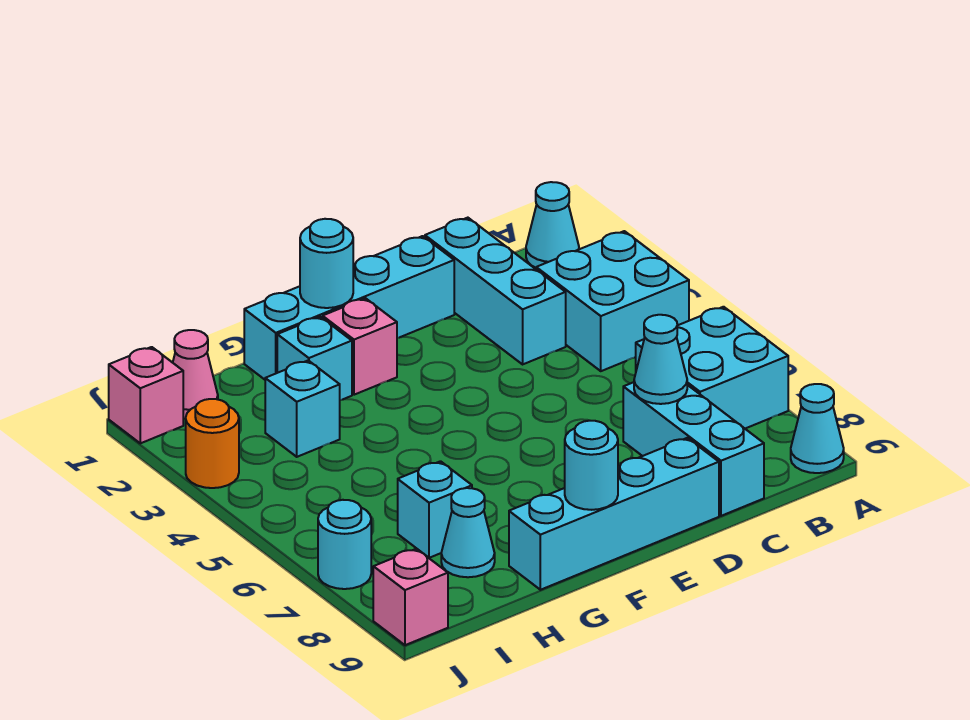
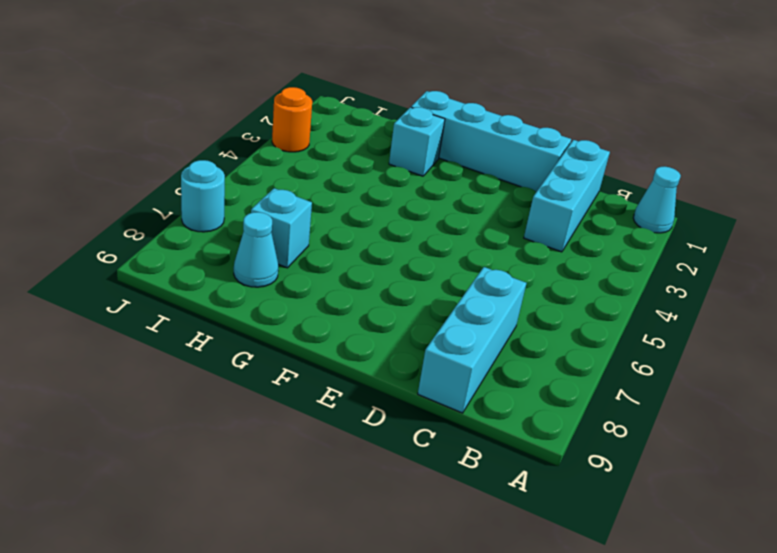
none -> cyan brick A3:B4 level 1
none -> cyan brick A6:B7 level 1
none -> cyan cone A9 level 1

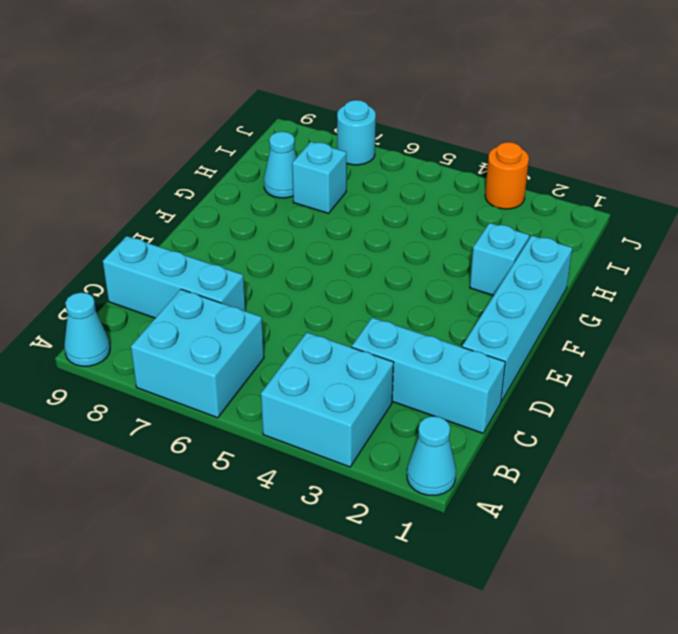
none -> cyan brick D9:G9 level 1
none -> pink brick F2 level 1
none -> cyan brick H3 level 1

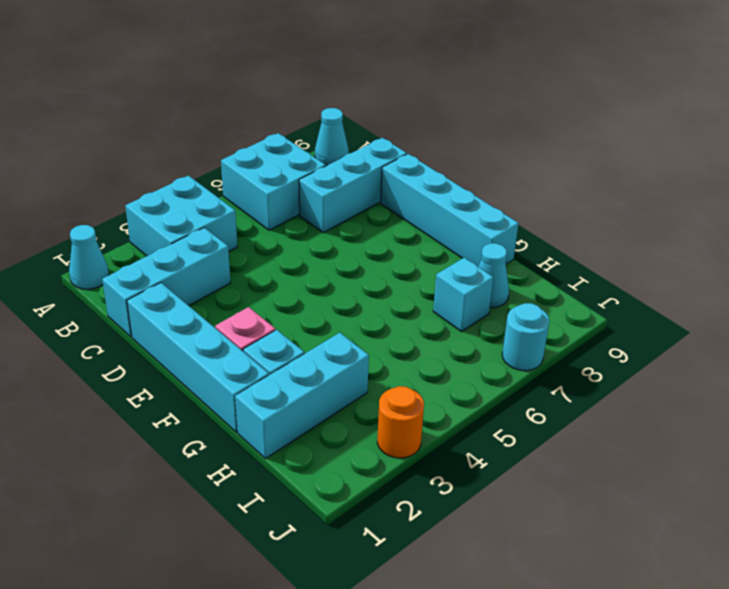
cyan brick H1:H3 level 1 -> cyan brick H3 level 1
none -> pink cone I1 level 1
none -> pink brick J1 level 1
none -> pink brick J9 level 1

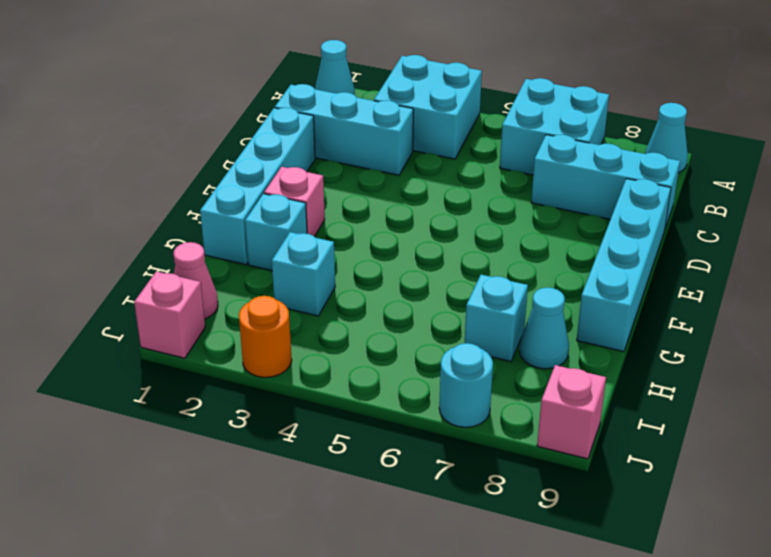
none -> cyan cone C7 level 2
none -> cyan round brick F1 level 2
none -> cyan round brick F9 level 2

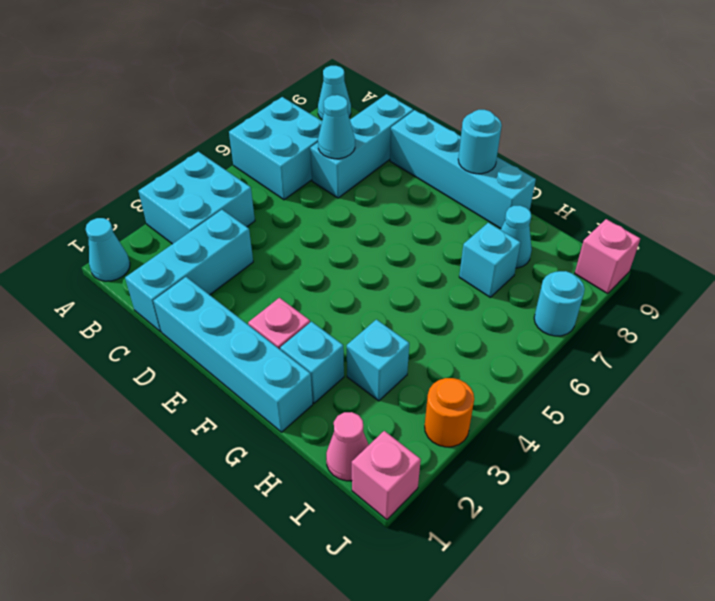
none -> cyan round brick F1 level 2

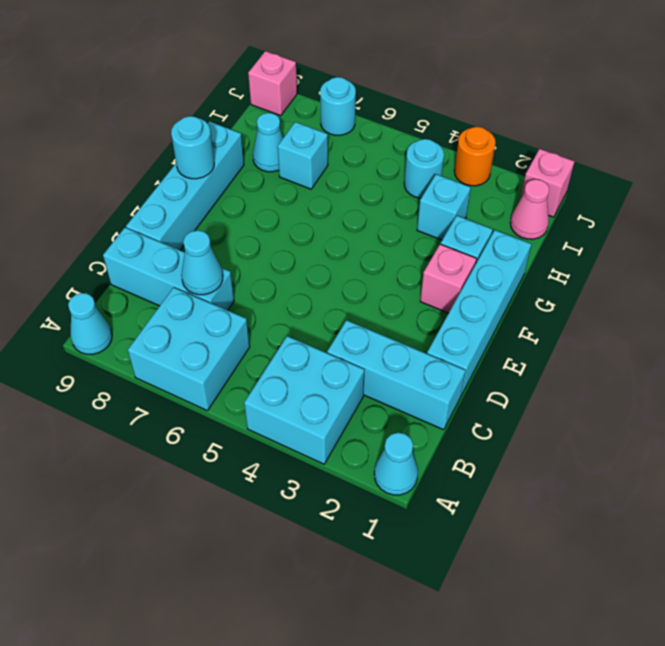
cyan round brick I4 level 1 -> cyan round brick F1 level 2

